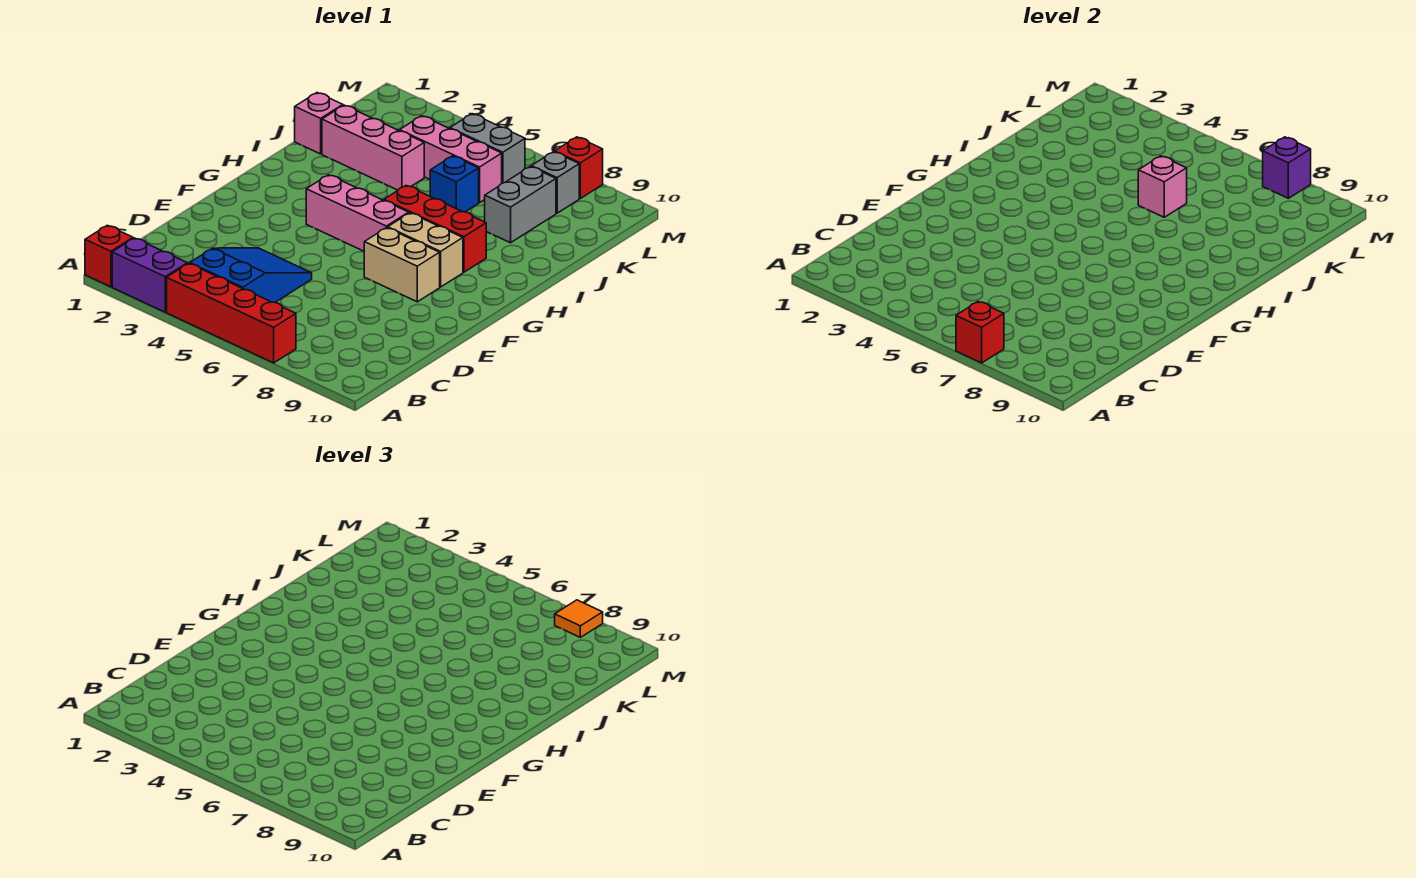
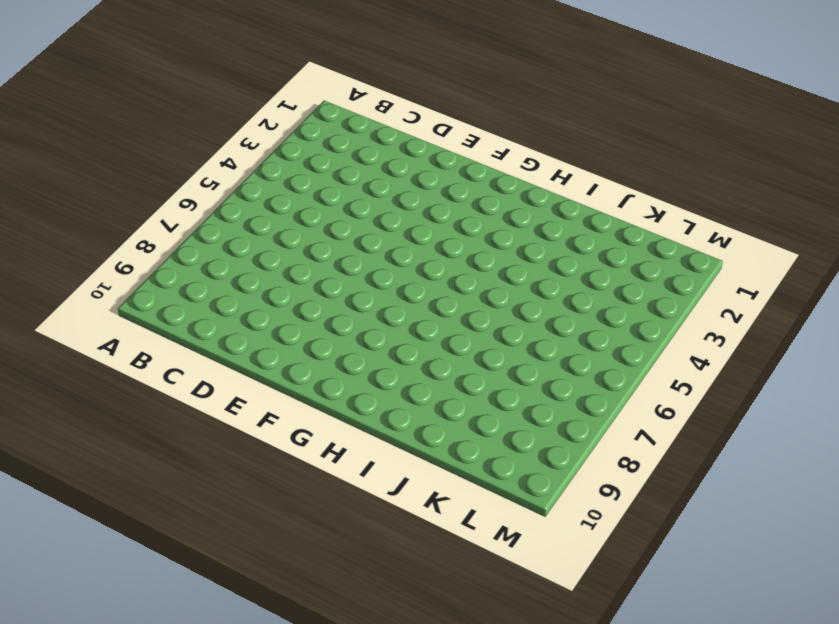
none -> red brick A1 level 1
none -> purple brick A2:A3 level 1
none -> red brick A4:A7 level 1

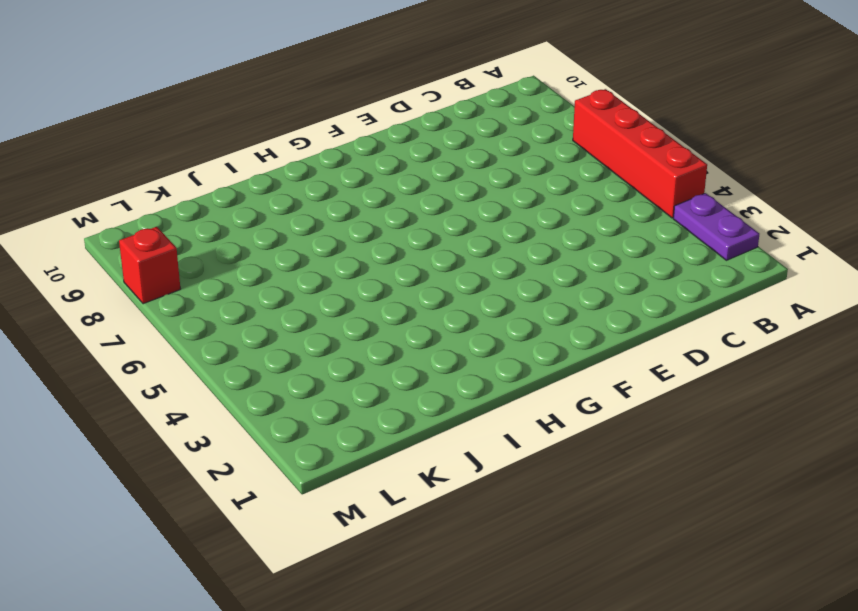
purple plate A2:A3 level 1 -> purple brick A2:A3 level 1
none -> red brick A1 level 1
none -> blue slope B4:D5 level 1 top B
none -> tan brick F7:F8 level 1

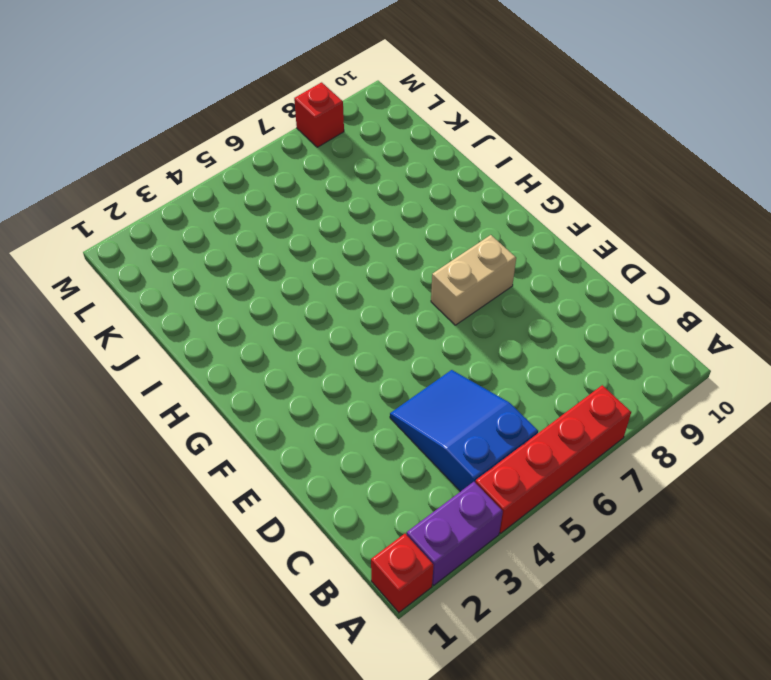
none -> pink brick G4:G6 level 1
none -> tan brick G7:G8 level 1
none -> red brick H6:H8 level 1

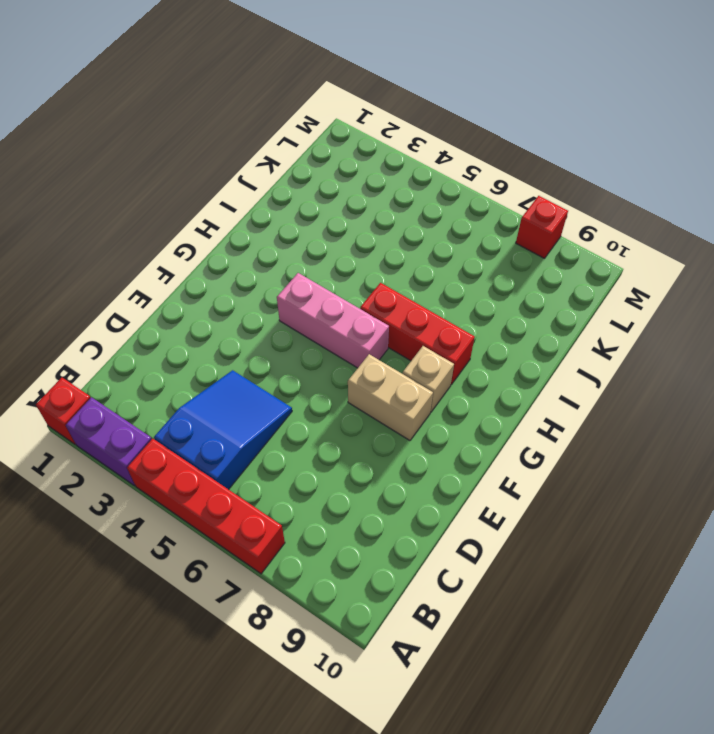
tan brick G8 level 1 -> tan brick G7:G8 level 1
none -> pink brick J1 level 1
none -> pink brick J2:J4 level 1
none -> blue brick J6 level 1

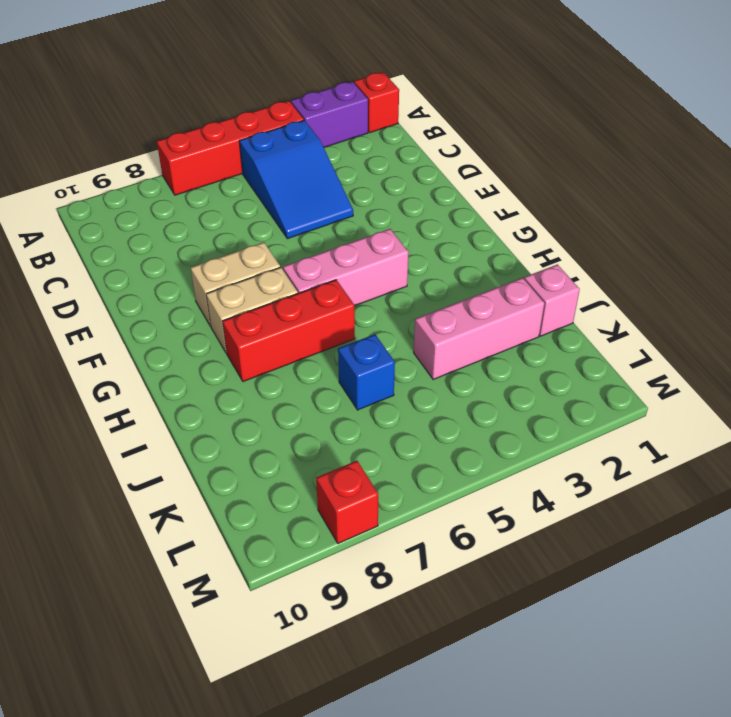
none -> grey brick J8:K8 level 1
none -> pink brick K4:K6 level 1
none -> grey brick L5:L6 level 1

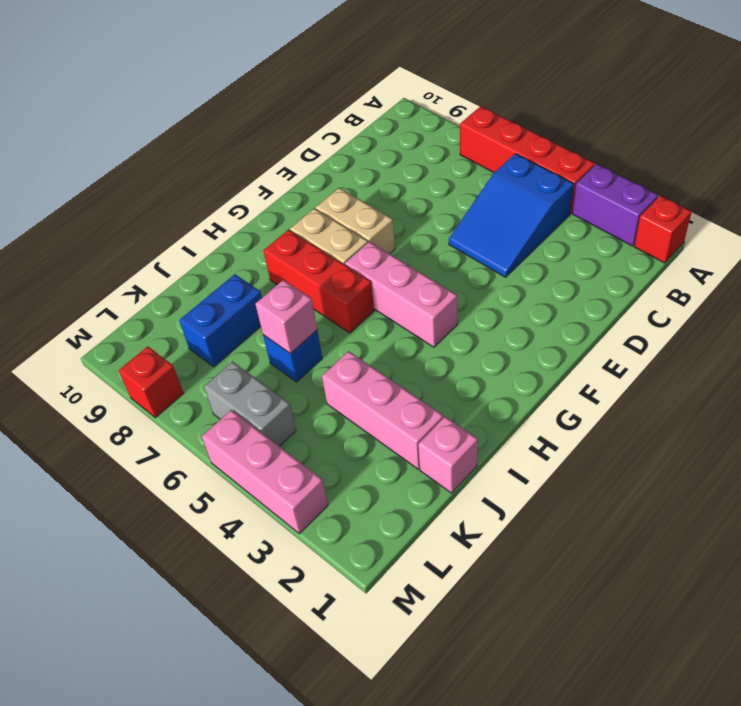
blue brick J8:K8 level 1 -> grey brick J8:K8 level 1
pink brick M3:M5 level 1 -> pink brick K4:K6 level 1
none -> grey brick L8 level 1
none -> red brick A7 level 2
none -> purple brick M8 level 2

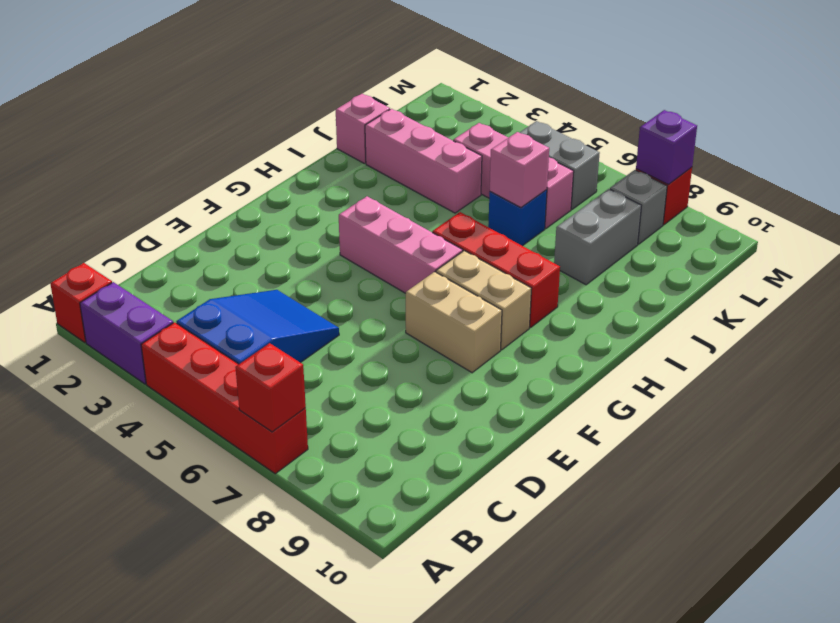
none -> orange tile M8 level 3

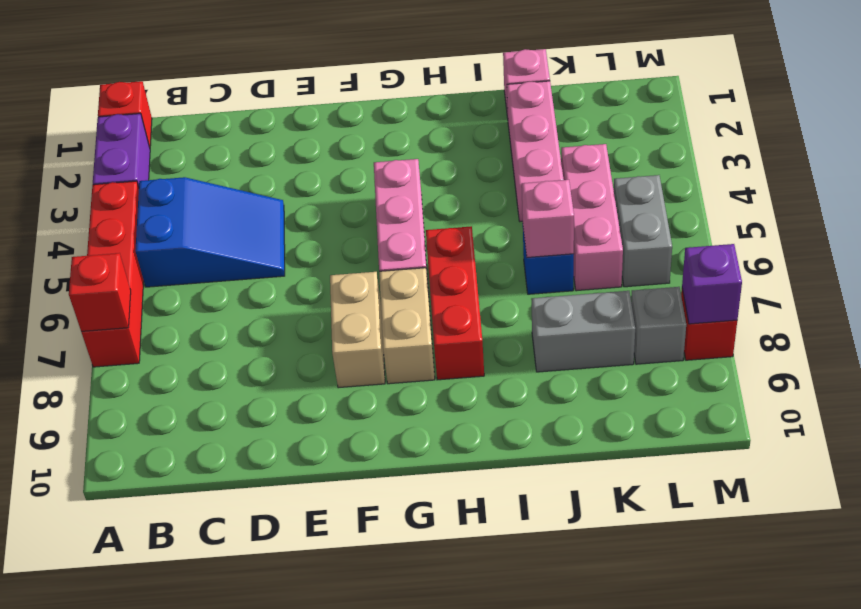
none -> orange tile M8 level 3

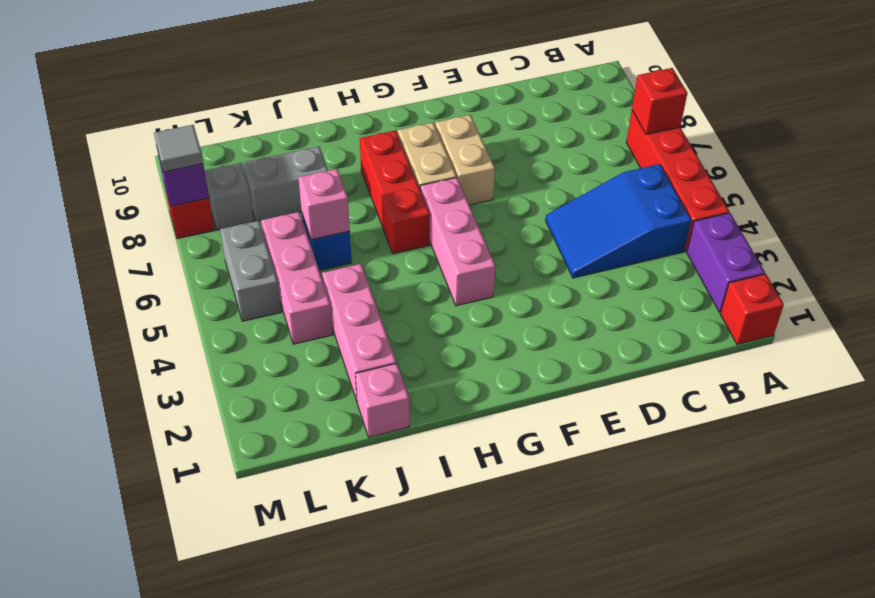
grey tile M8 level 3 -> orange tile M8 level 3

